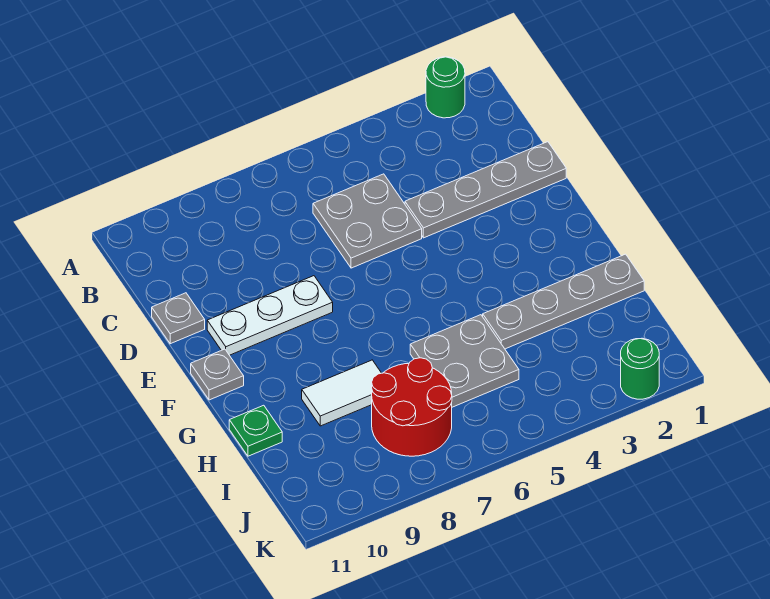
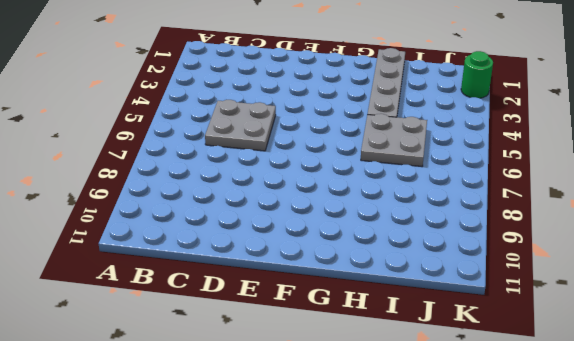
none -> green round brick A2 level 1
none -> grey plate D1:D4 level 1
none -> grey plate D11 level 1

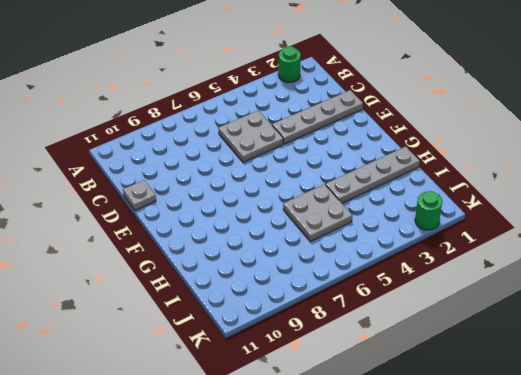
none -> white plate E8:E10 level 1
none -> grey plate F11 level 1
none -> white tile H8:H9 level 1

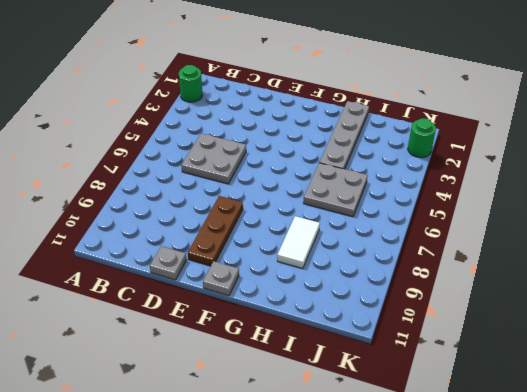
brown plate E8:E10 level 1 -> white plate E8:E10 level 1
none -> grey plate D1:D4 level 1
none -> green plate H11 level 1
none -> red round brick I7:J8 level 1

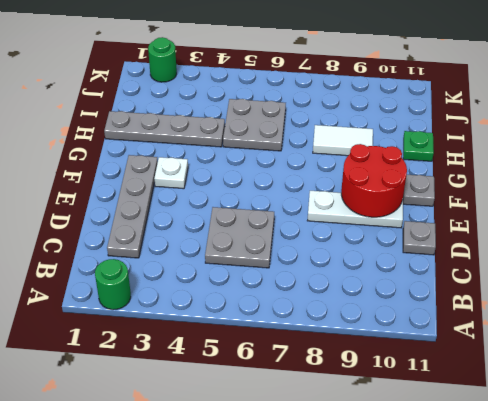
grey plate C2:F2 level 1 -> grey plate D1:D4 level 1
red round brick E9:F10 level 2 -> red round brick I7:J8 level 1
white plate F3 level 1 -> none

